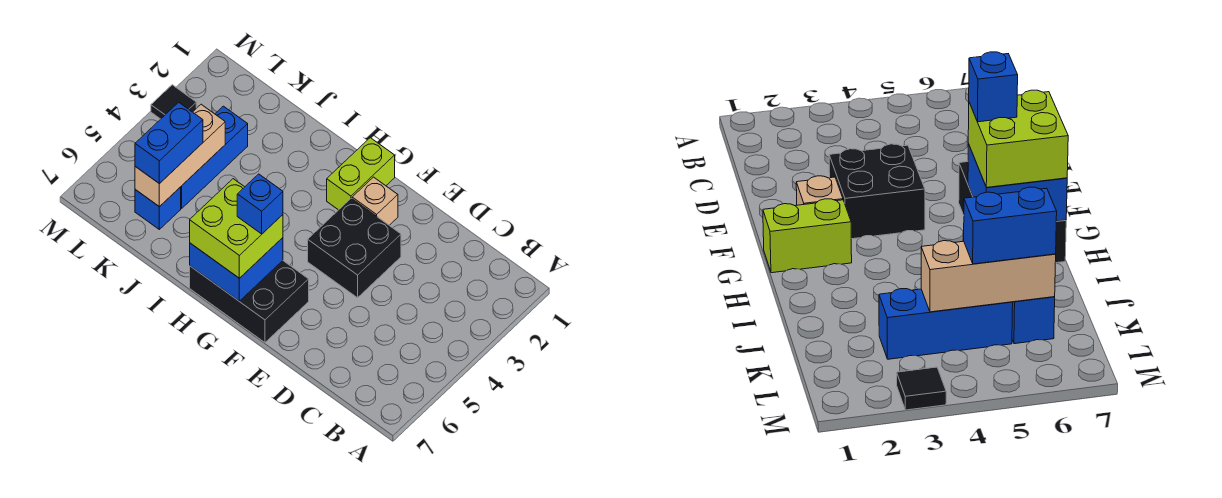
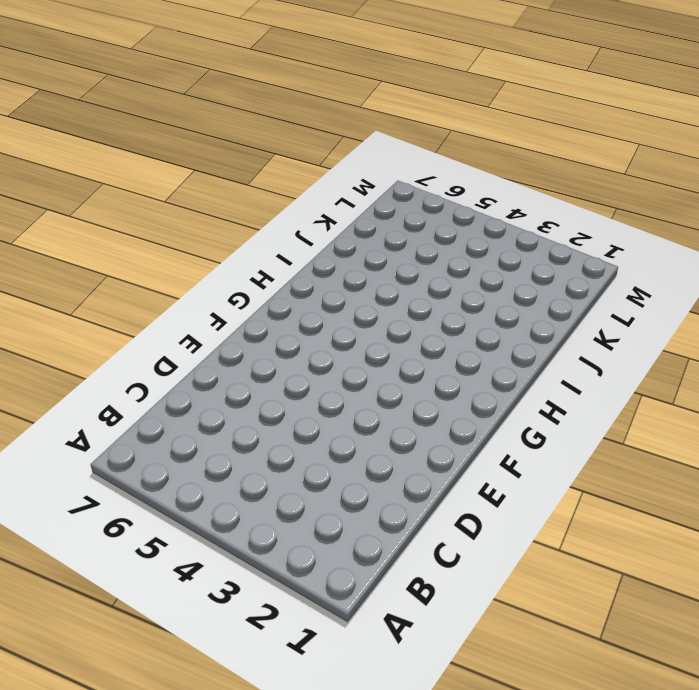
none -> black brick E3:F4 level 1
none -> tan brick F2 level 1
none -> black brick F6:H7 level 1

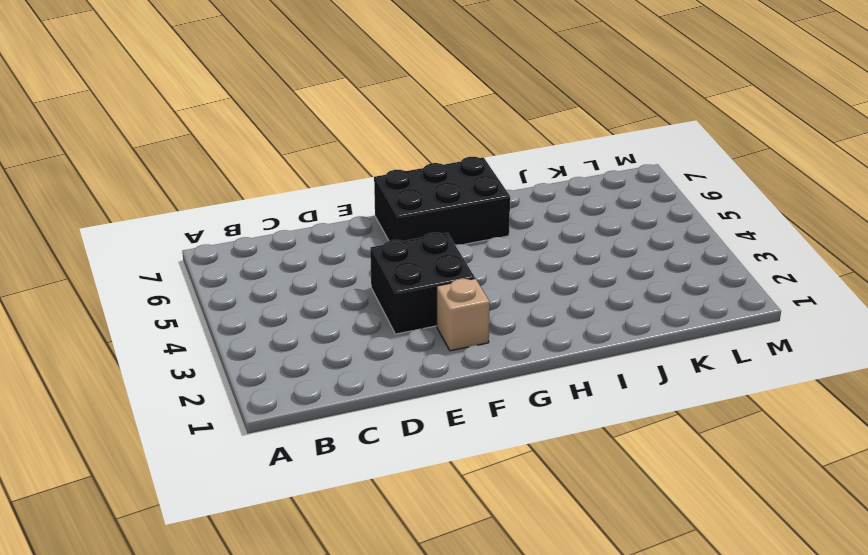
none -> lime brick G1:G2 level 1
none -> blue brick K3:K5 level 1
none -> blue brick K6 level 1

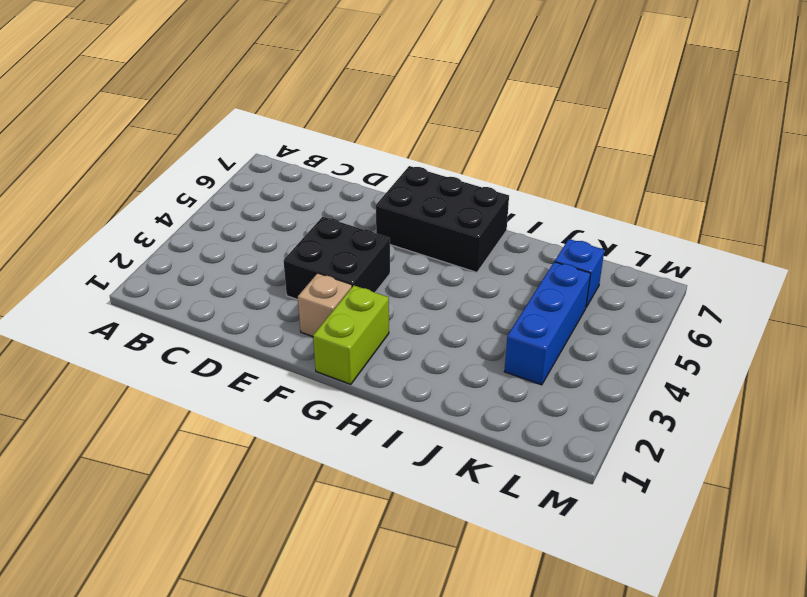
none -> black tile M3 level 1
none -> blue brick G6:H7 level 2
none -> tan brick K4:K6 level 2

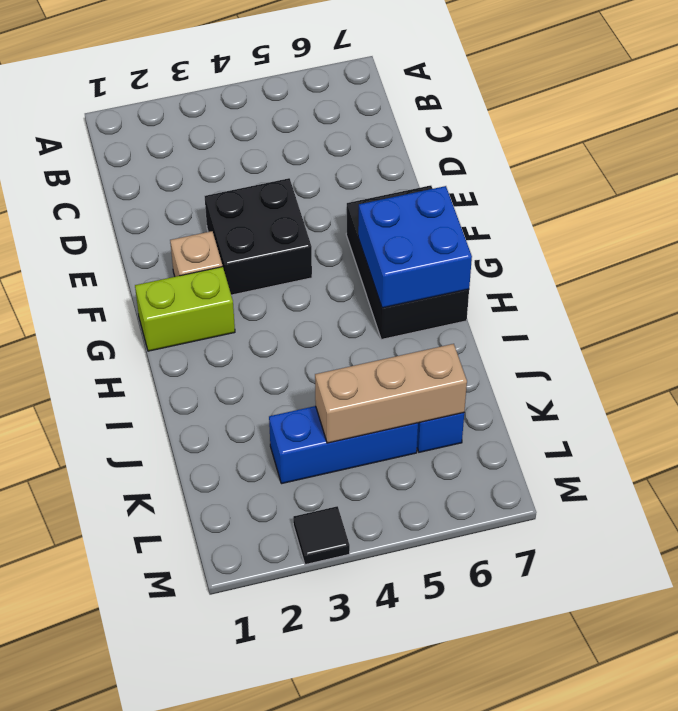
none -> lime brick G6:H7 level 3
none -> blue brick K5:K6 level 3
none -> blue brick G6 level 4

